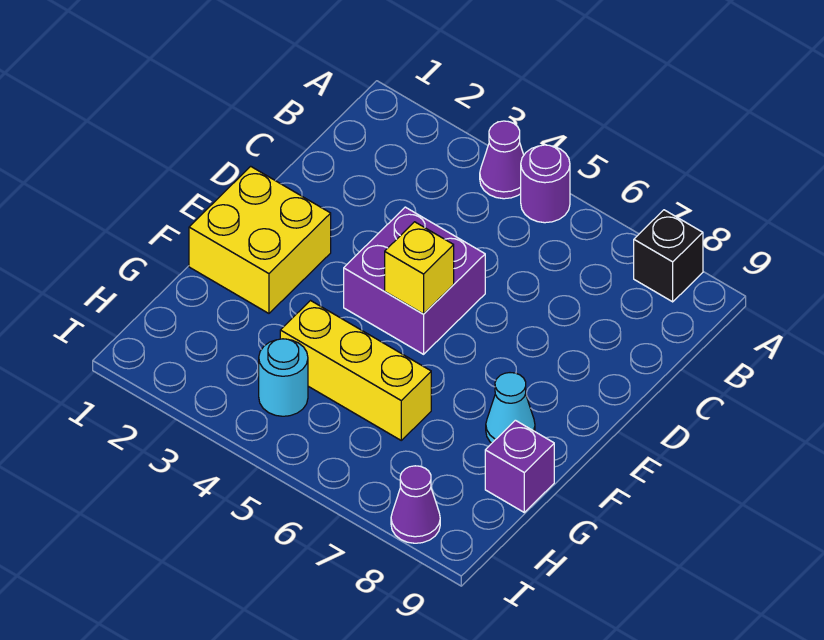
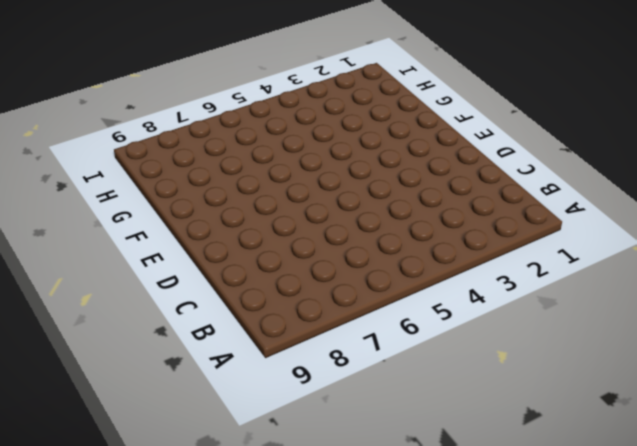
none -> purple cone A4 level 1
none -> purple round brick A5 level 1

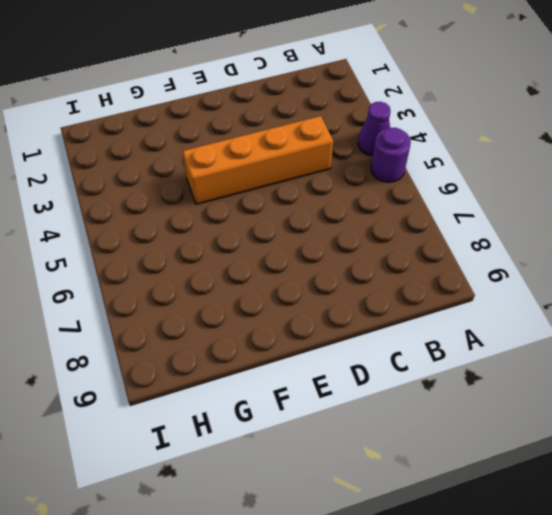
orange brick C4:F4 level 1 -> purple brick D4:E5 level 1
none -> black brick A8 level 1
none -> yellow brick E1:F2 level 1

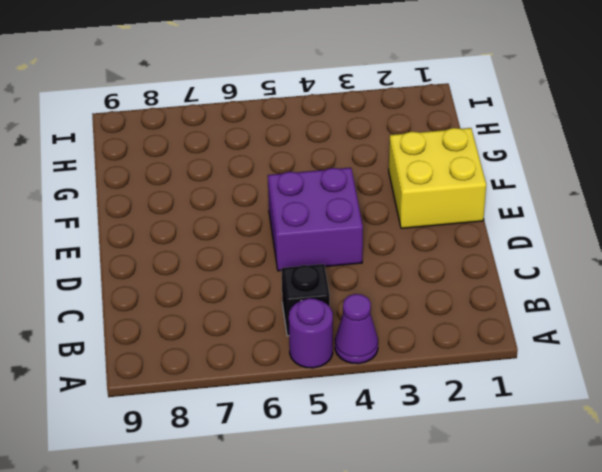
black brick B5 level 1 -> black brick A8 level 1
none -> cyan cone F8 level 1
none -> yellow brick G4:G6 level 1

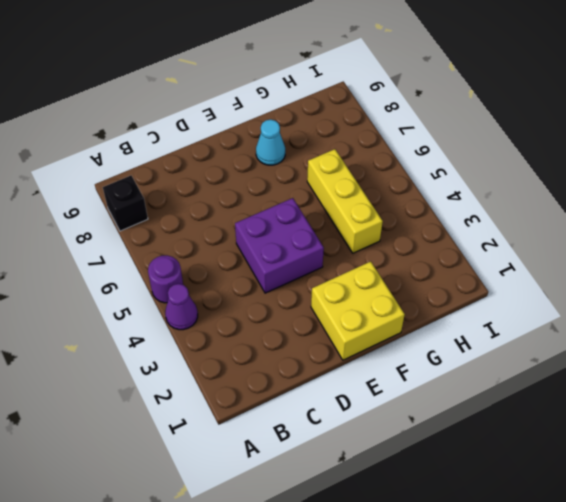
none -> purple brick G9 level 1
none -> cyan round brick H4 level 1

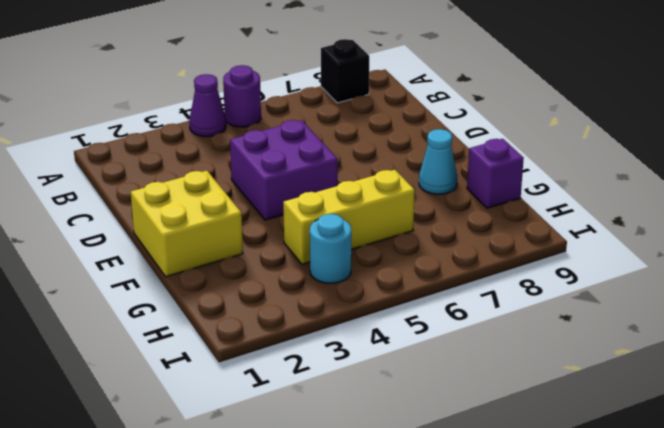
none -> purple cone I8 level 1
none -> yellow brick E5 level 2

